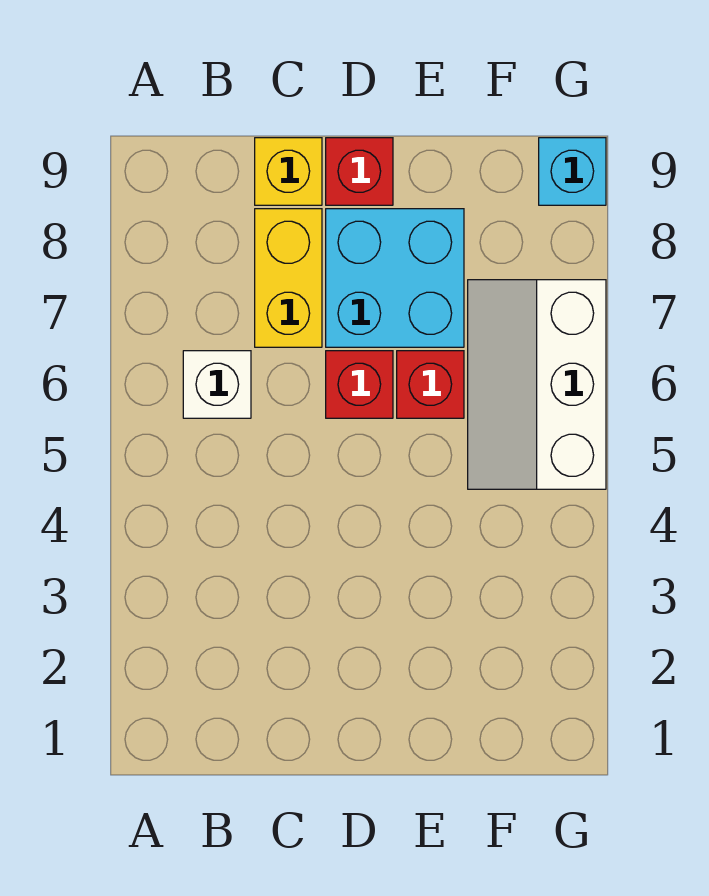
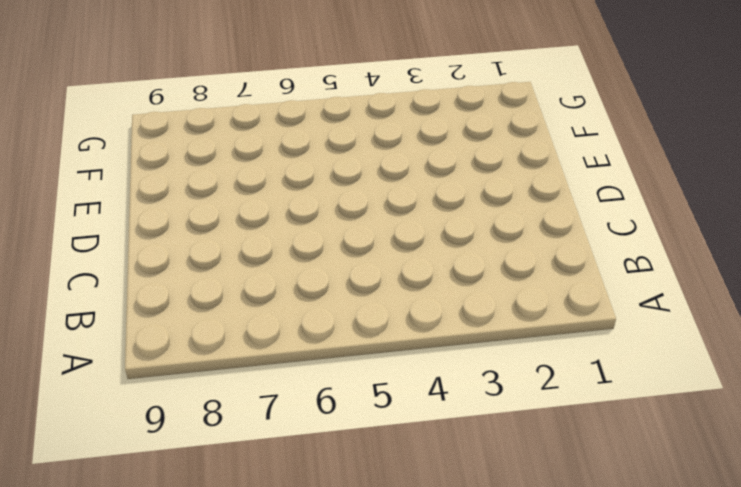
none -> white brick B6 level 1
none -> yellow brick C7:C8 level 1

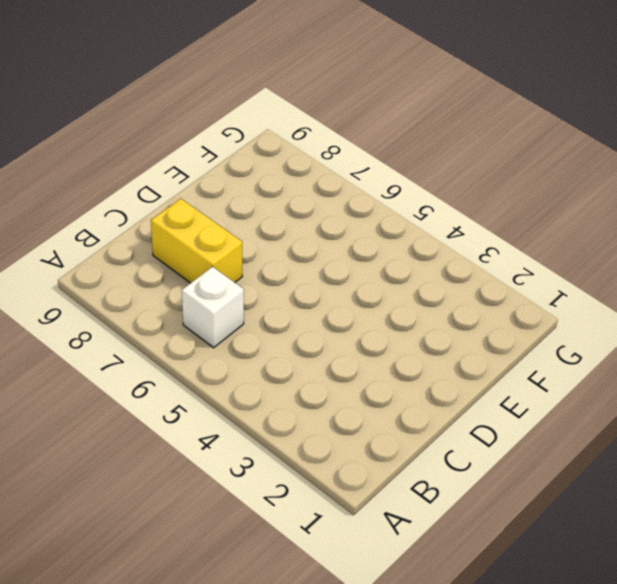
none -> yellow brick C9 level 1
none -> red brick D6 level 1

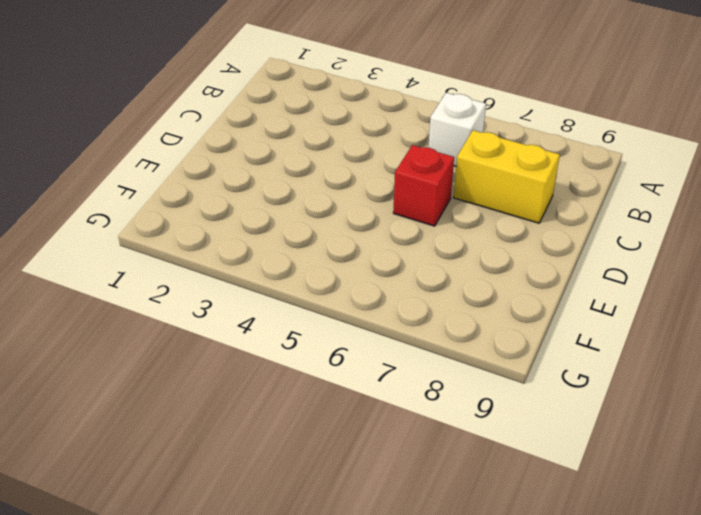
none -> yellow brick C9 level 1
none -> cyan brick D7:E8 level 1

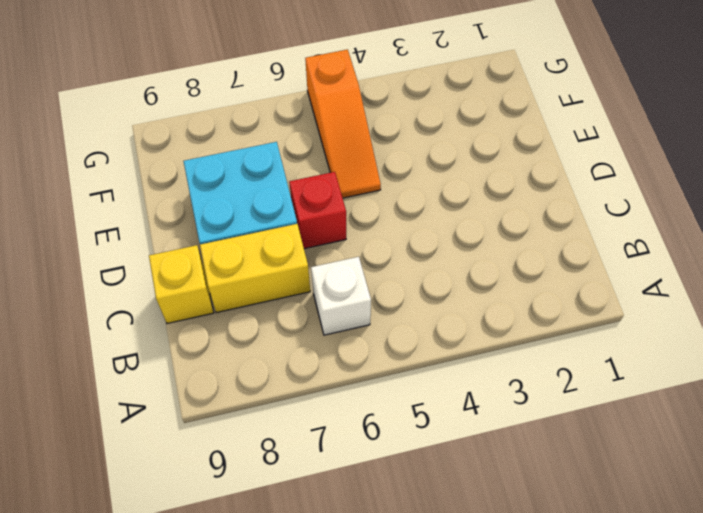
orange slope E5:G5 level 1 top G -> white slope F5:G7 level 1 top G
none -> red brick D9 level 1
none -> red brick E6 level 1

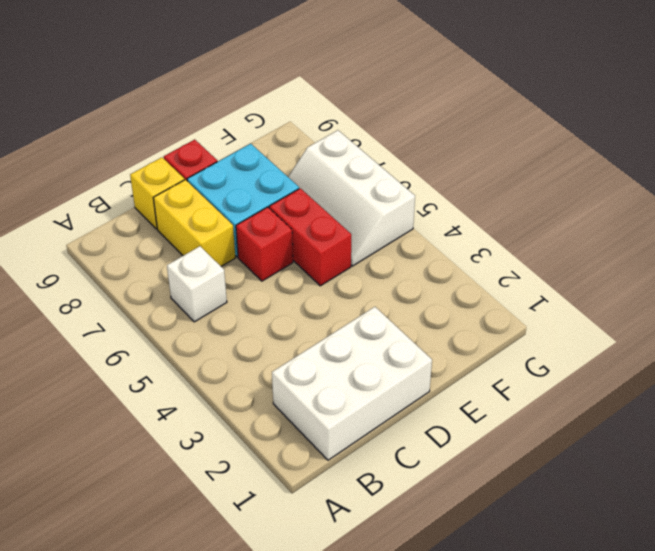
white brick B1:D2 level 1 -> none
red brick E5:E6 level 1 -> red brick E6 level 1
none -> cyan brick G9 level 1

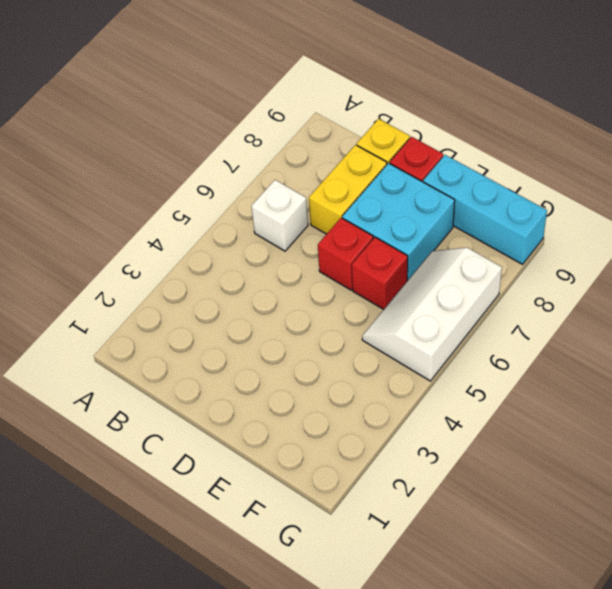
cyan brick E9:G9 level 1 -> cyan brick G9 level 1

